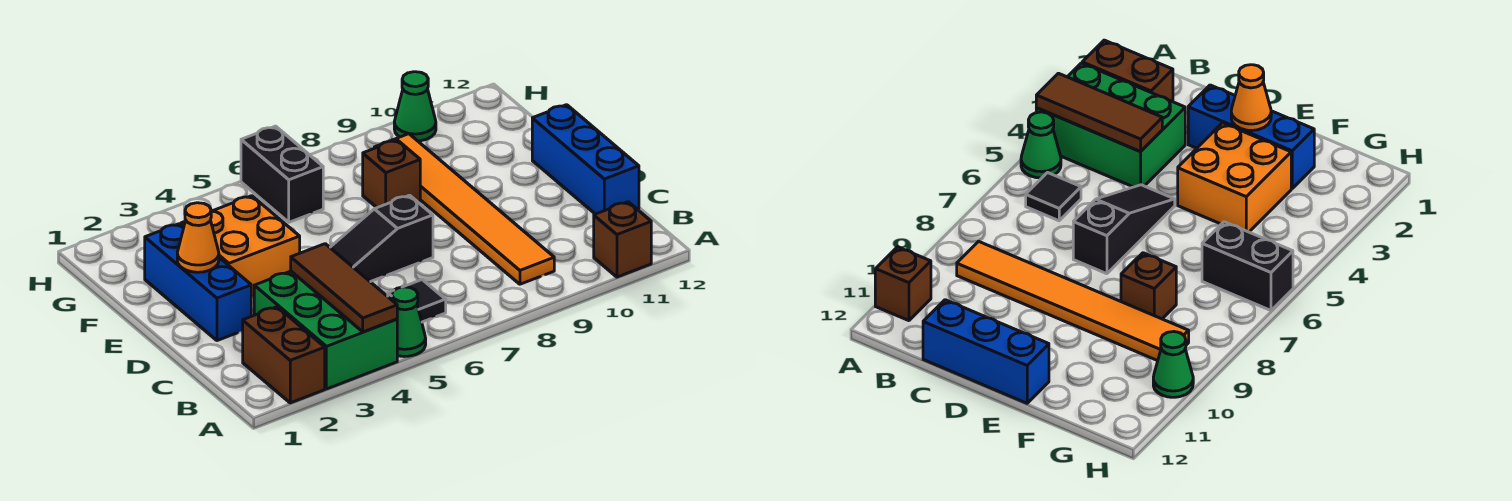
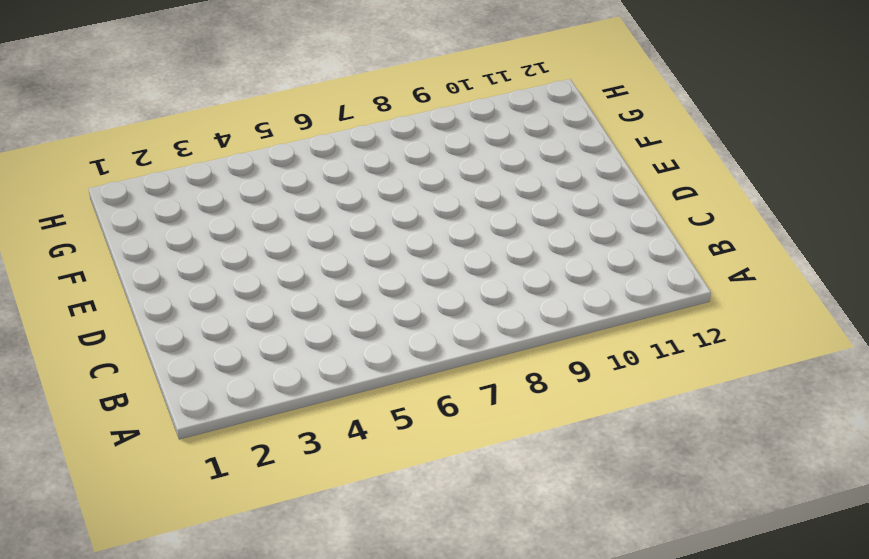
none -> brown brick A2:B2 level 1
none -> green brick A3:C4 level 1
none -> green cone A5 level 1

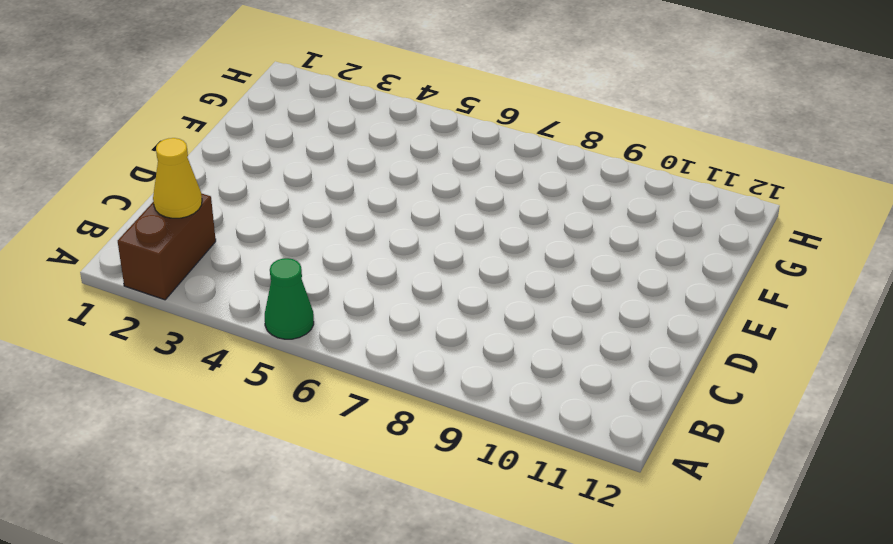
yellow cone B2 level 2 -> none
none -> green brick A3:C4 level 1
none -> brown brick A11 level 1
none -> black tile B6 level 1

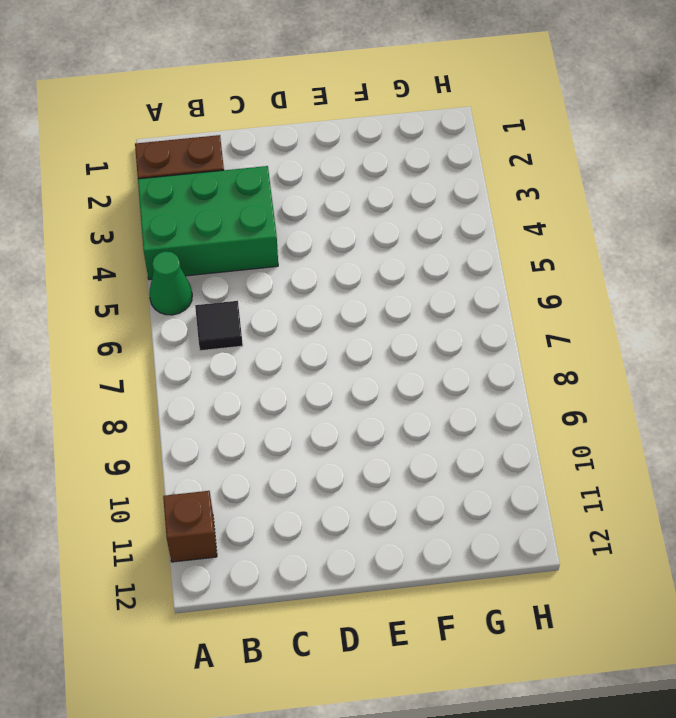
none -> orange tile B9:G9 level 1
none -> blue brick C12:E12 level 1
none -> blue brick D2:F2 level 1

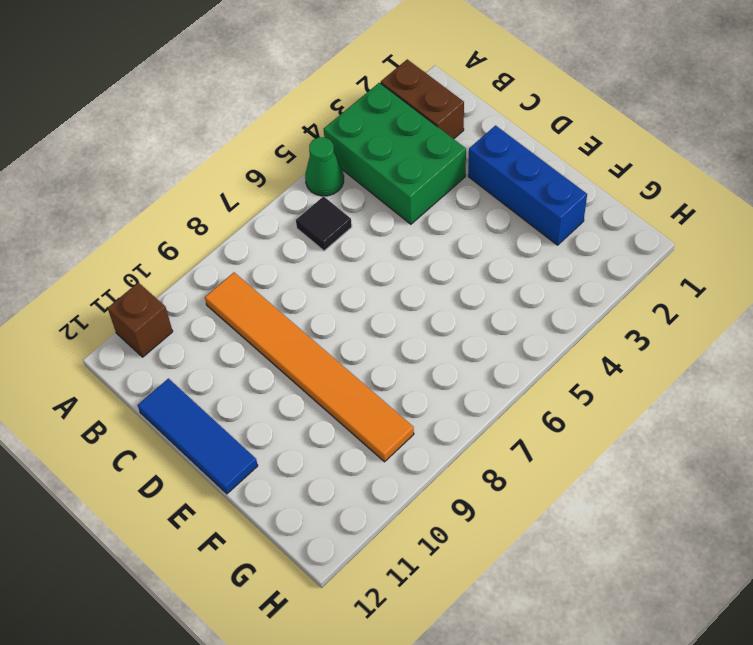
blue tile C12:E12 level 1 -> blue brick C12:E12 level 1
none -> black slope D5:D7 level 1 top 7
none -> orange brick E3:F4 level 1
none -> brown brick F8 level 1

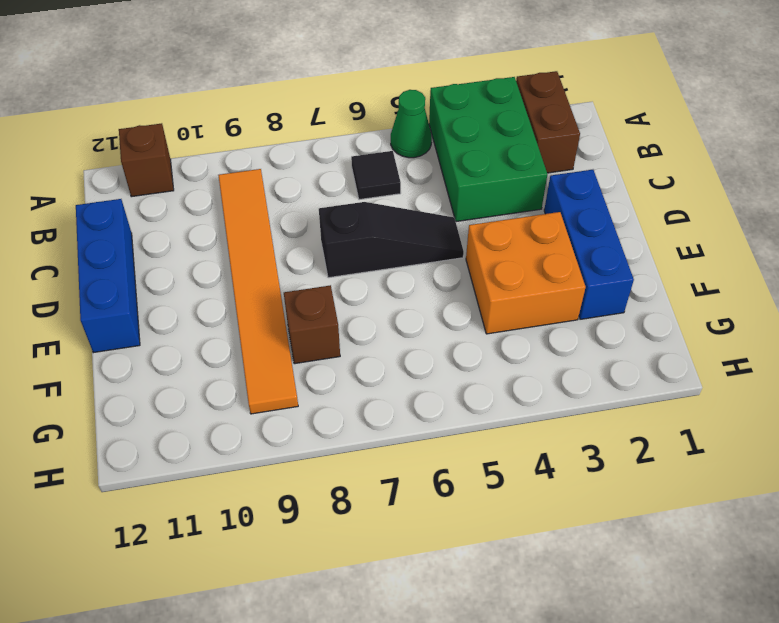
none -> black brick G6:H6 level 1
none -> green cone H10 level 1
none -> brown tile A4:C4 level 2

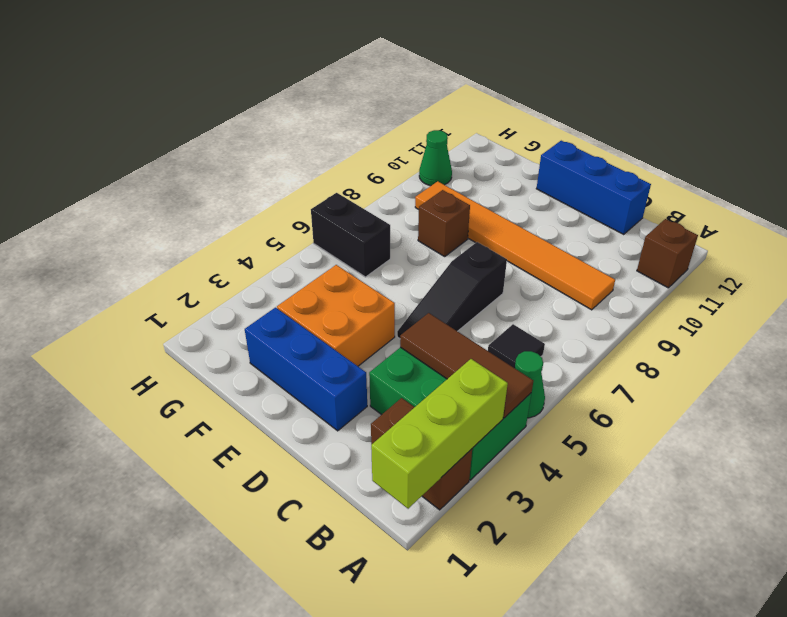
lime brick A1:A3 level 2 -> none
none -> orange cone E2 level 2

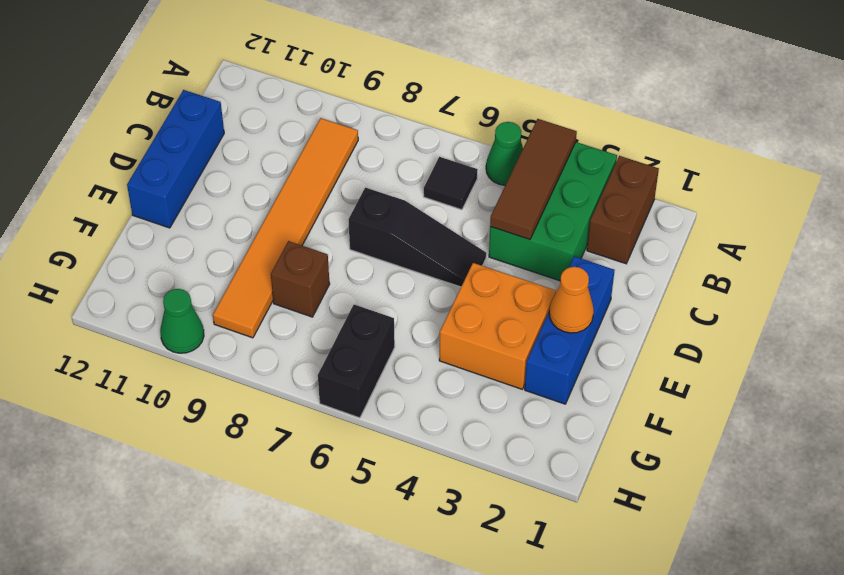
none -> brown brick A11 level 1

